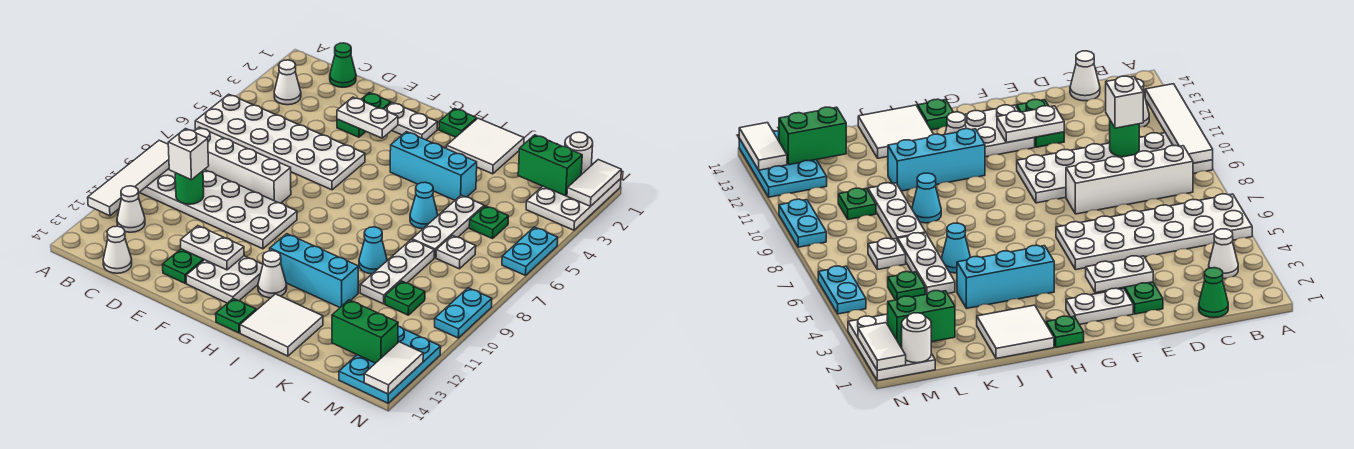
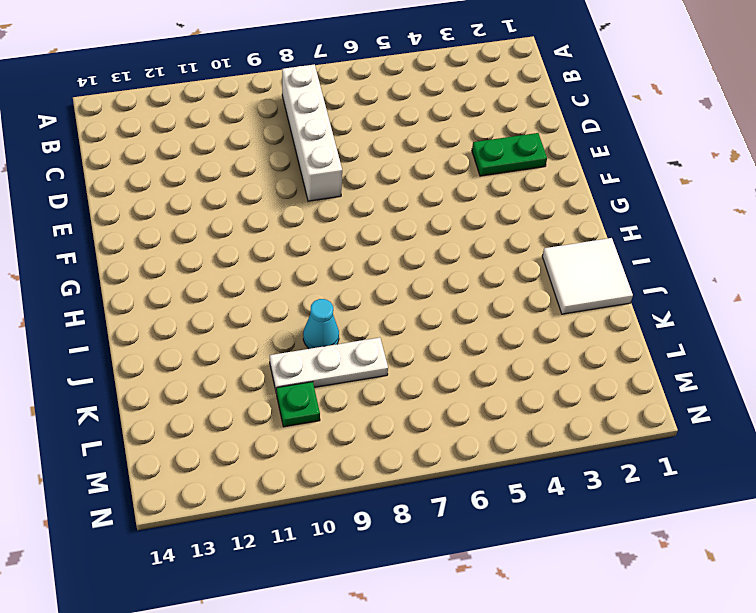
none -> white plate A5:F6 level 1
none -> white plate A9:F10 level 1
none -> white cone B3 level 1
none -> white cone B12 level 1

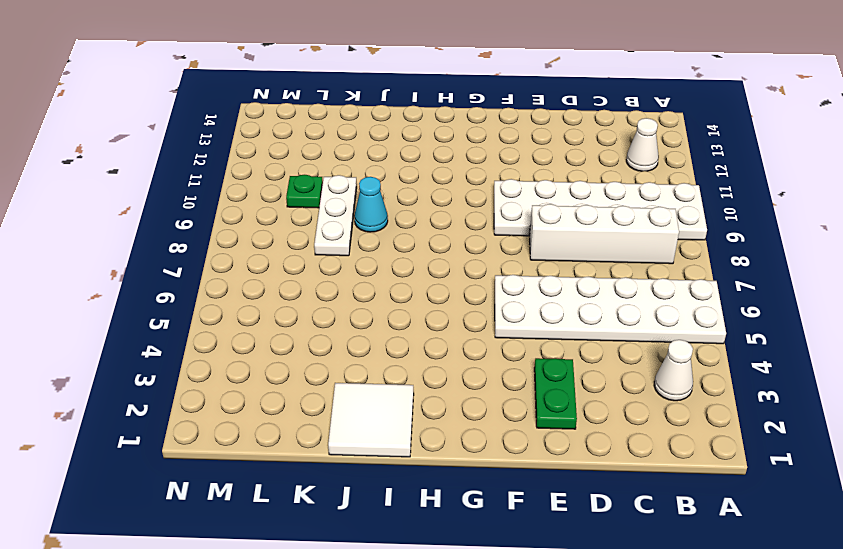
none -> green cone C1 level 1
none -> white cone C14 level 1
none -> green plate E12:E13 level 1
none -> white plate F2:G2 level 1

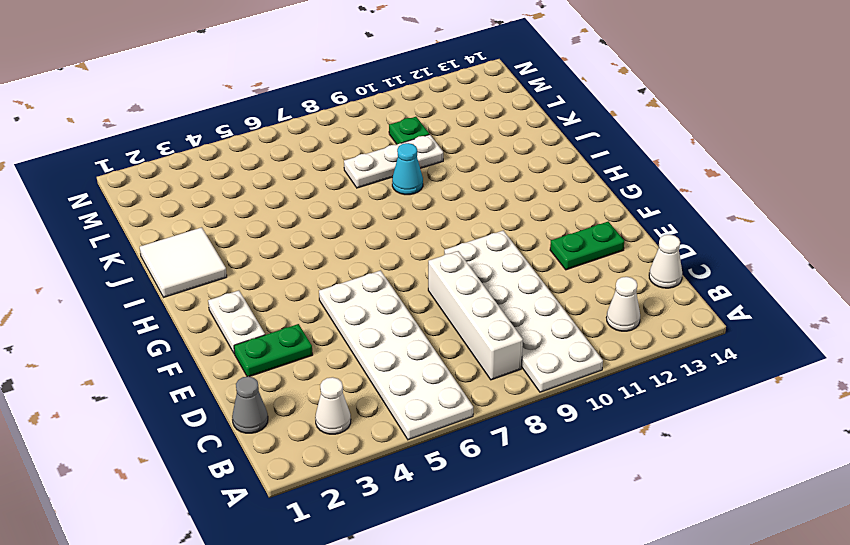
grey cone C1 level 1 -> green cone C1 level 1
none -> white plate F12:G13 level 1
none -> green plate H1 level 1
none -> cyan brick H4:J4 level 1
none -> cyan brick H11:J11 level 1

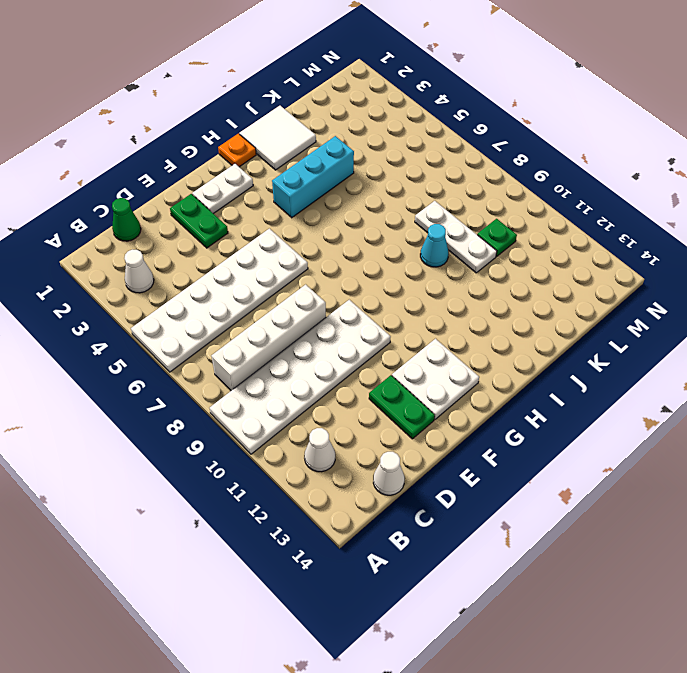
orange plate H1 level 1 -> green plate H1 level 1
none -> cyan brick H11:J11 level 1
none -> white cone H12 level 1
none -> green plate H14 level 1
none -> white tile I13:J14 level 1

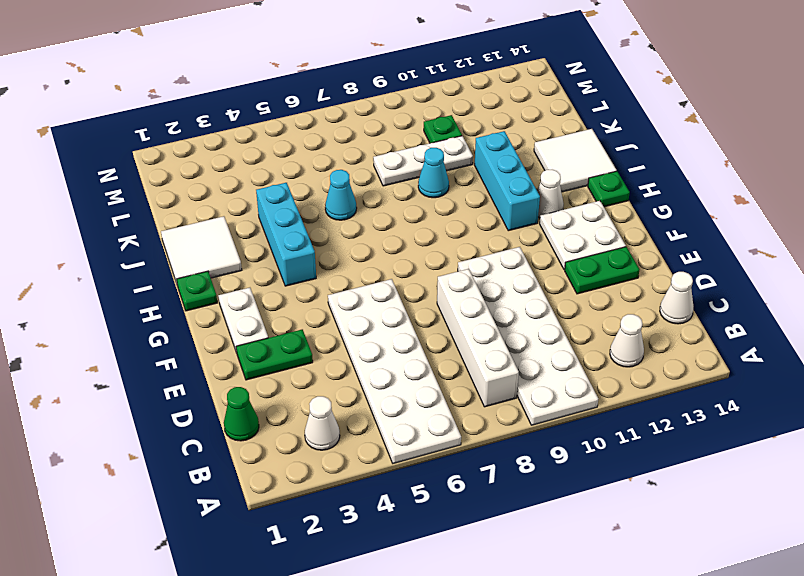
none -> white plate K5:K7 level 1
none -> green plate L5 level 1
none -> white plate L7 level 1
none -> white plate M1:N3 level 1

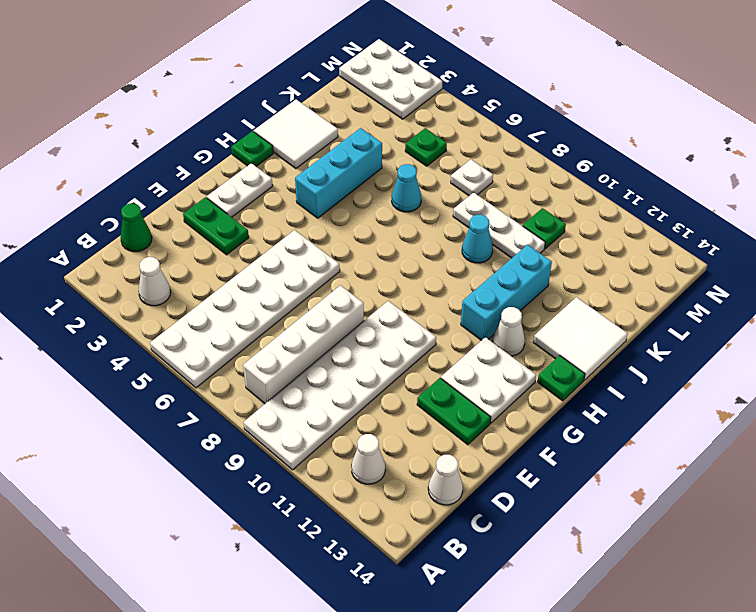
none -> white plate K5:K7 level 1
none -> cyan plate M12:N14 level 1
none -> cyan plate N5:N6 level 1
none -> cyan plate N9:N10 level 1

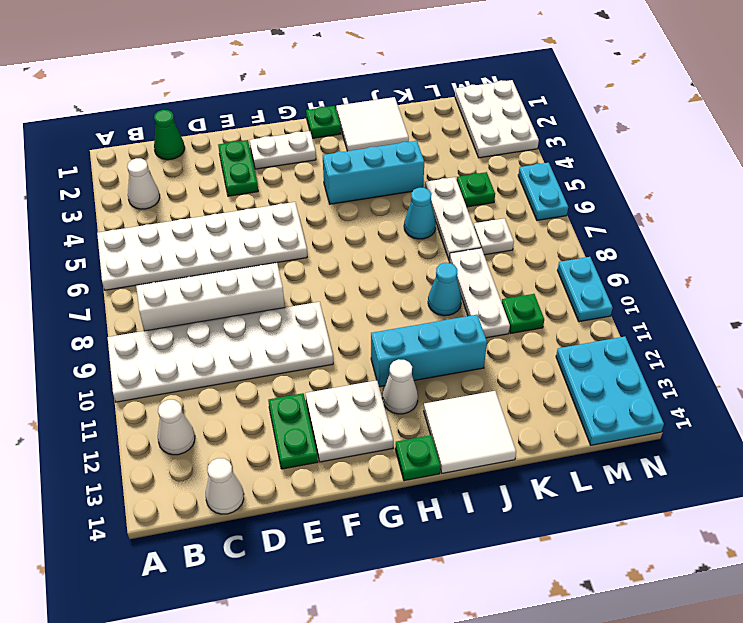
none -> white tile A9:A12 level 2
none -> green round brick C10 level 2
none -> white plate E3:F3 level 2
none -> white plate E12:F12 level 2

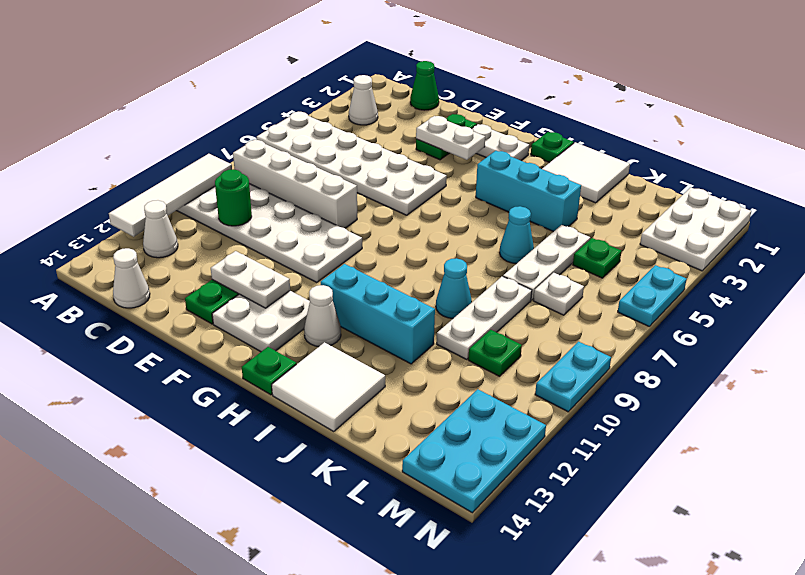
none -> green brick L2:M2 level 2
none -> green brick L13:M13 level 2
none -> white round brick M1 level 2
none -> white tile N1:N2 level 2

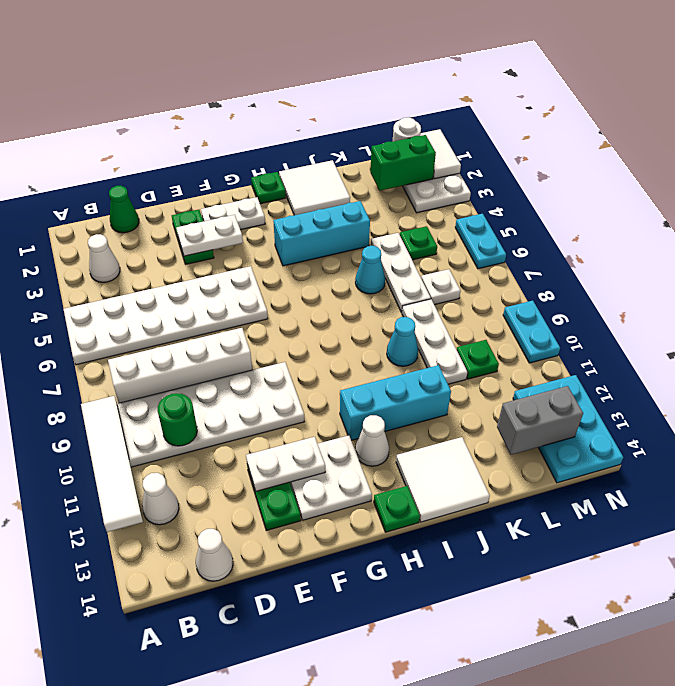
grey brick L13:M13 level 2 -> green brick L13:M13 level 2
none -> white tile N13:N14 level 2
none -> white brick C10 level 3

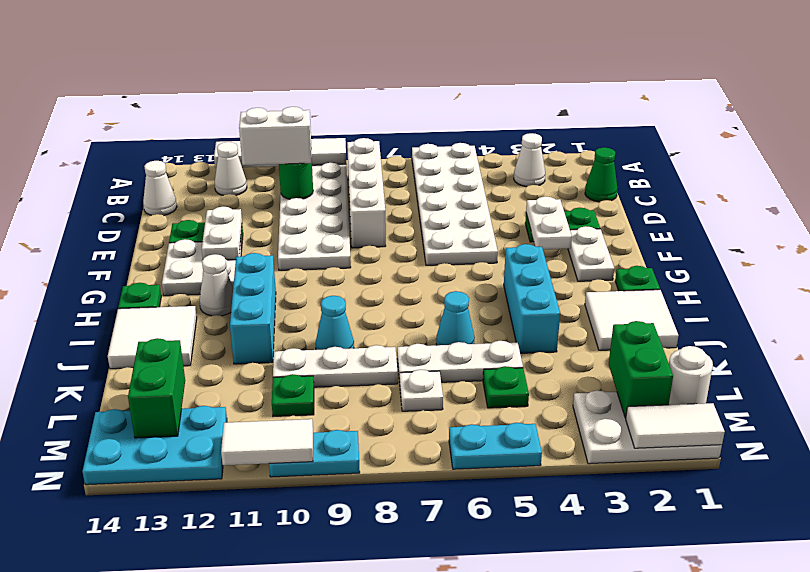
white brick C10:C11 level 3 -> white brick C10 level 3
white tile N10:N11 level 2 -> white tile N13:N14 level 2

